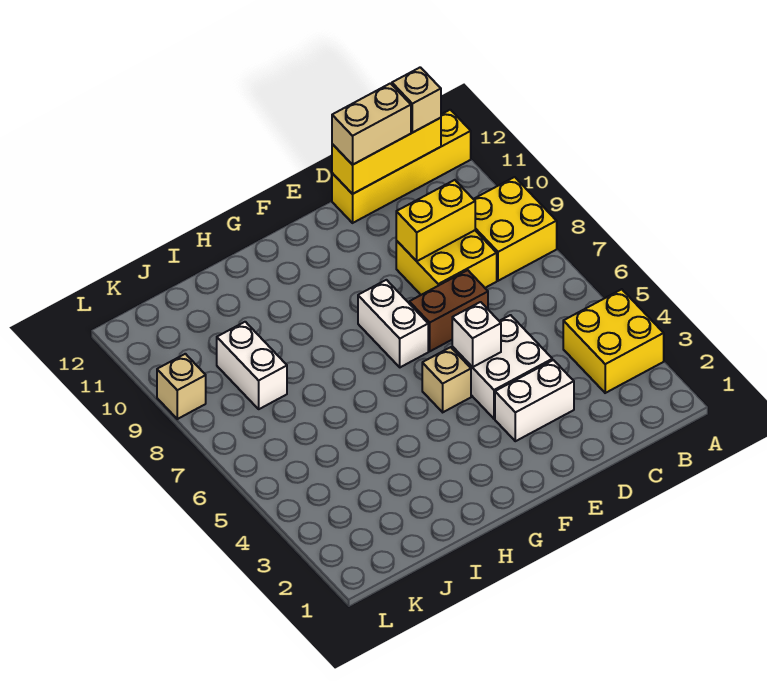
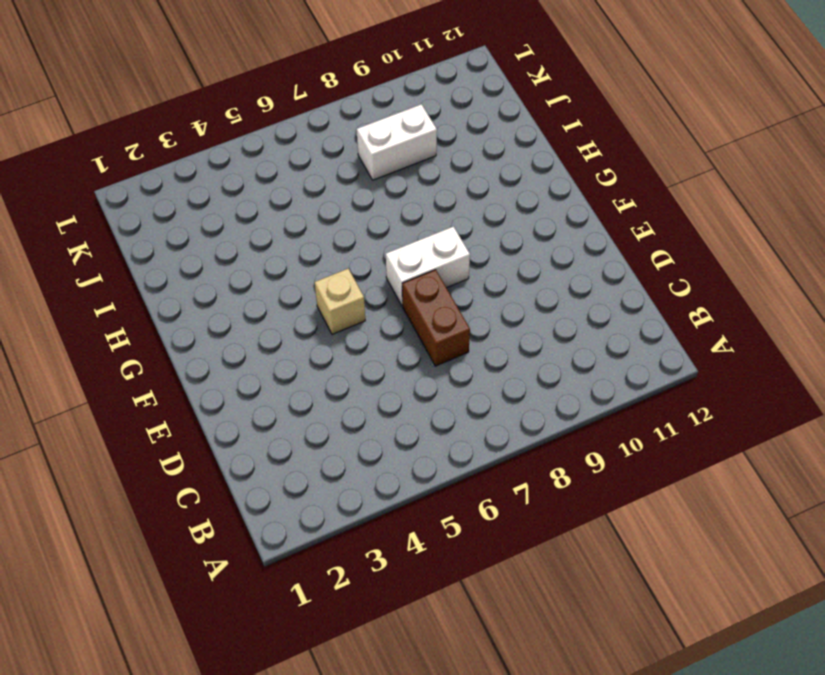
none -> yellow brick A3:B4 level 1
none -> yellow brick A8:B9 level 1
none -> yellow brick A12:D12 level 1

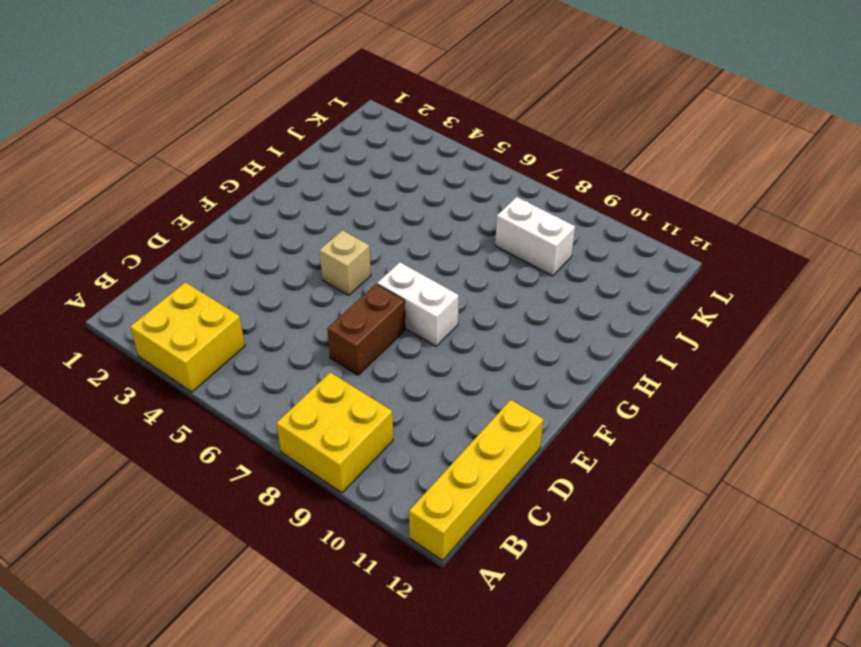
none -> yellow brick C8:D9 level 1
none -> white brick D3:E3 level 1
none -> white brick D4:E5 level 1

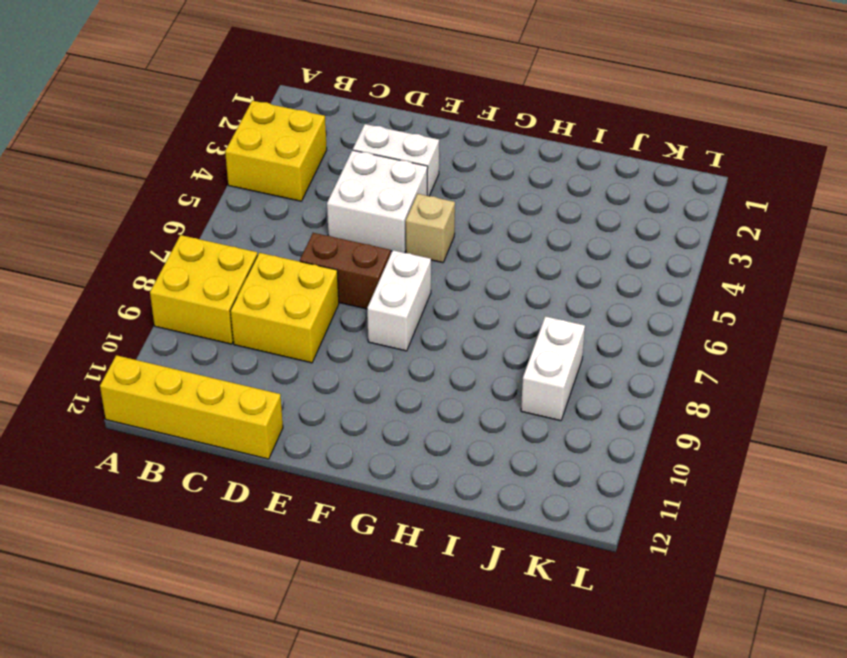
none -> tan brick L9 level 1
none -> yellow brick B12:D12 level 2
none -> yellow brick C9:D9 level 2

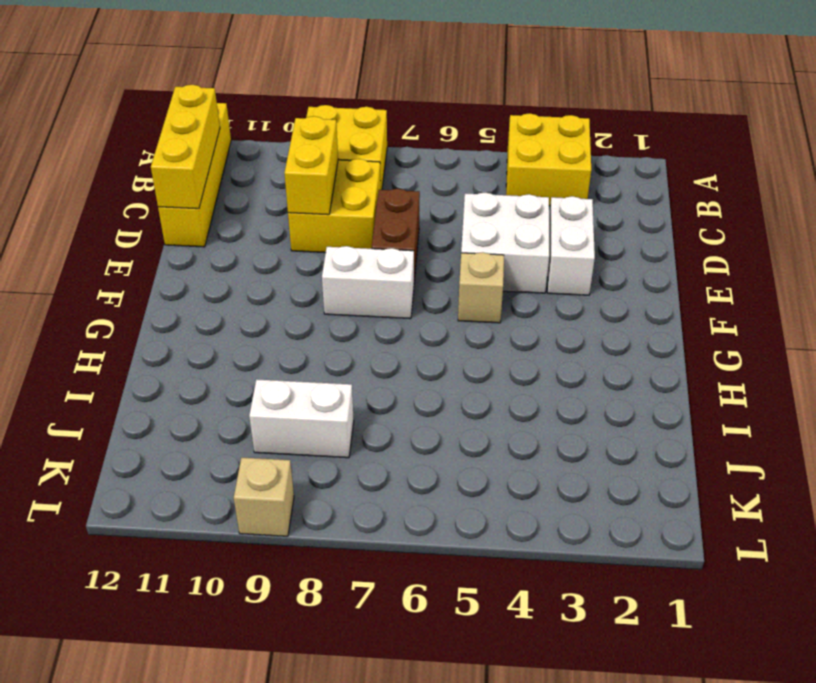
none -> white brick E5 level 2
none -> tan brick B12 level 3
none -> tan brick C12:D12 level 3

